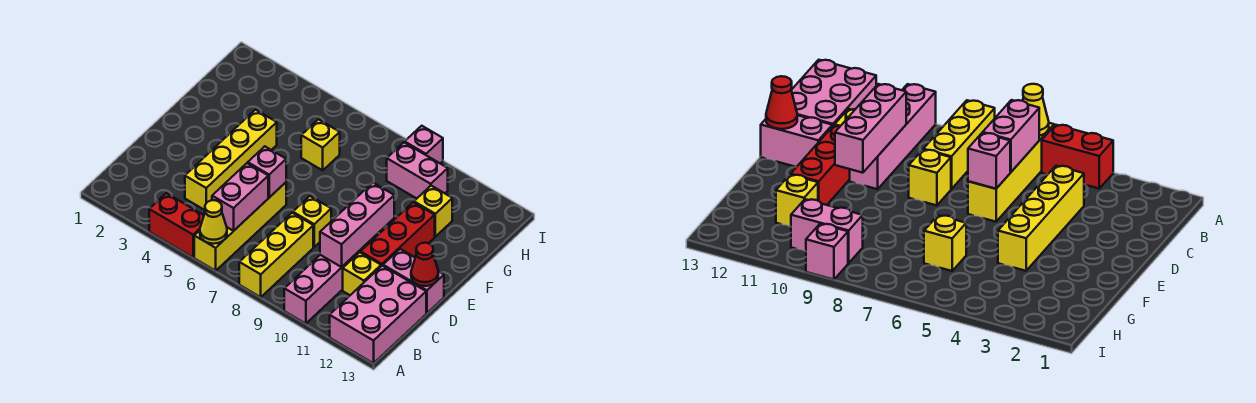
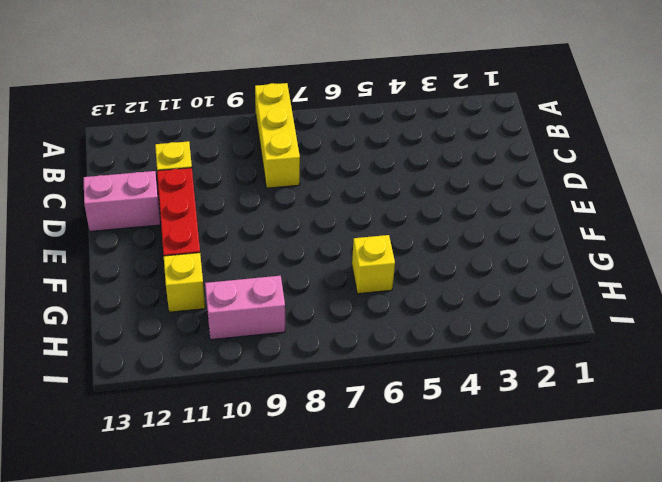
none -> red brick A4:A5 level 1
none -> yellow brick A6:D6 level 1
none -> pink brick A10:D10 level 1

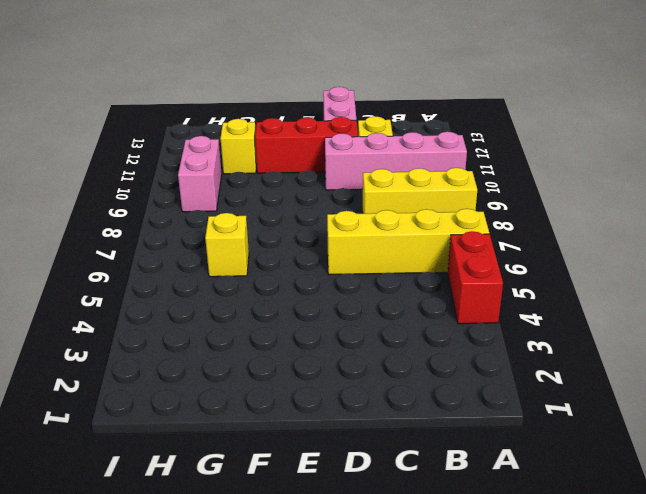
none -> pink brick A12:C13 level 1
none -> yellow brick C4:F4 level 1
none -> yellow brick D8 level 1

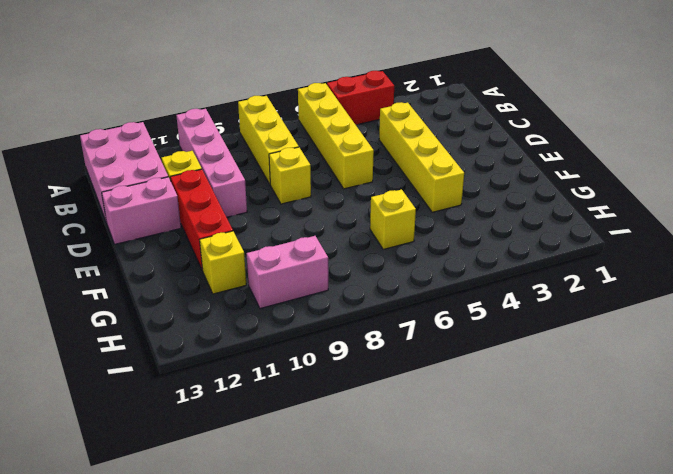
none -> pink brick I9 level 1
none -> yellow cone A6 level 2
none -> pink brick B6:C6 level 2

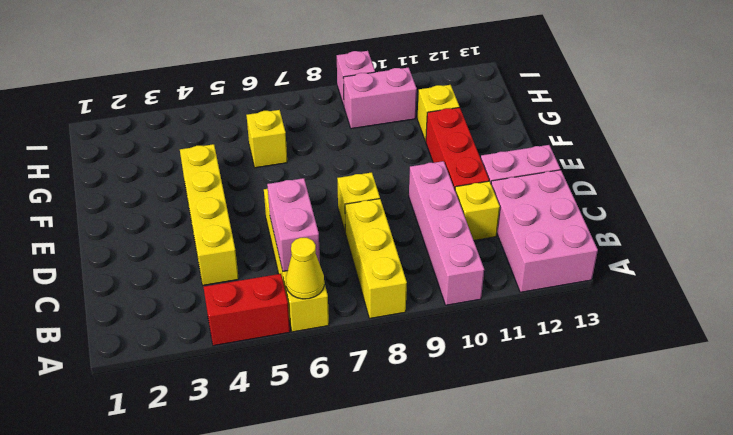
none -> pink brick C10:E10 level 2
none -> pink brick D6 level 2
none -> red cone D13 level 2

